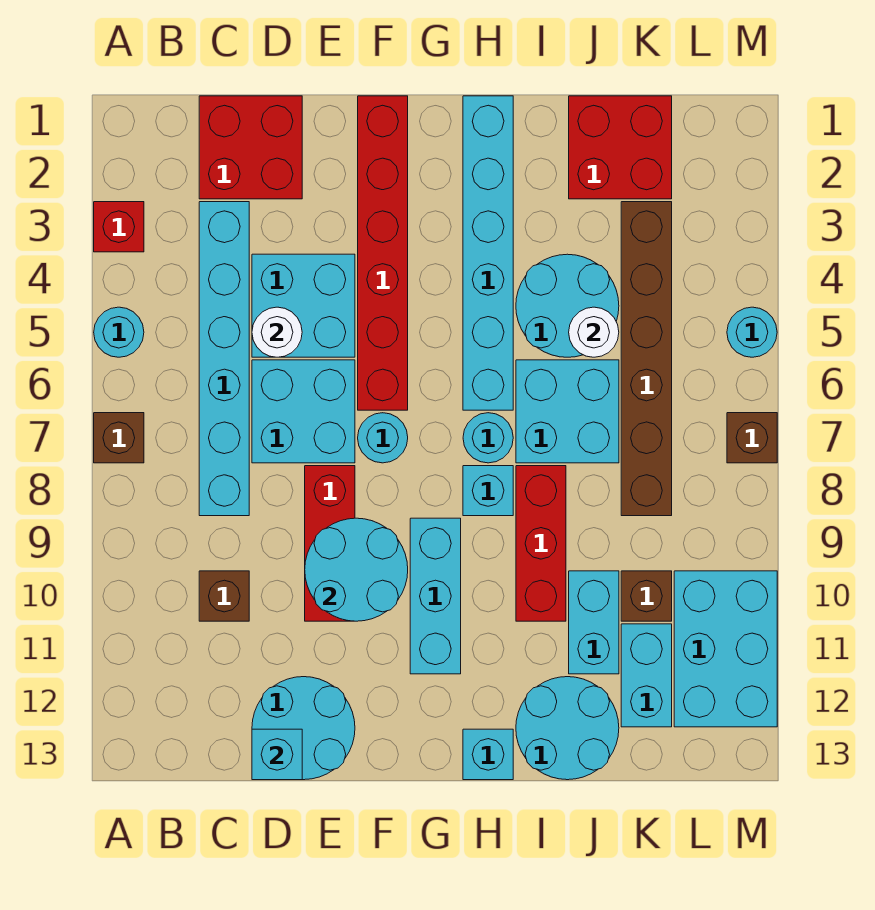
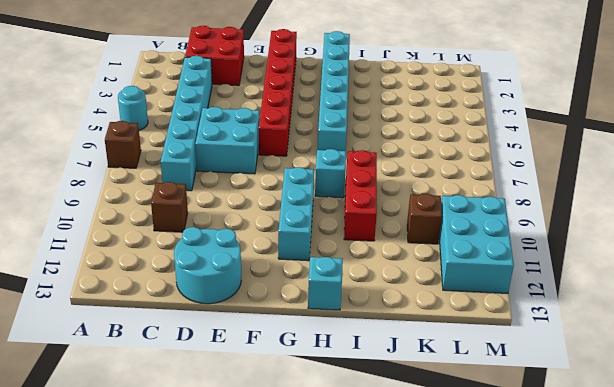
none -> red brick A3 level 1
none -> cyan brick D4:E5 level 1
none -> red brick E8:E10 level 1
none -> cyan round brick F7 level 1

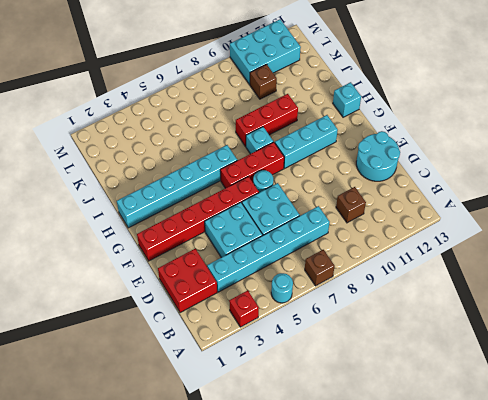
red brick G6:G8 level 1 -> red brick E8:E10 level 1
none -> cyan round brick H7 level 1
none -> cyan round brick I4:J5 level 1
none -> cyan brick I6:J7 level 1
none -> cyan round brick I12:J13 level 1

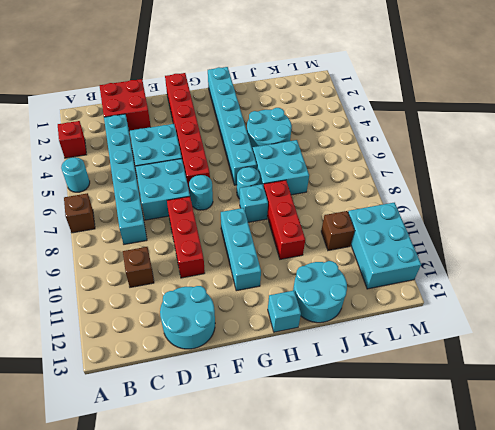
none -> red brick J1:K2 level 1
none -> cyan brick J10:J11 level 1
none -> brown brick K3:K8 level 1
none -> cyan brick K11:K12 level 1

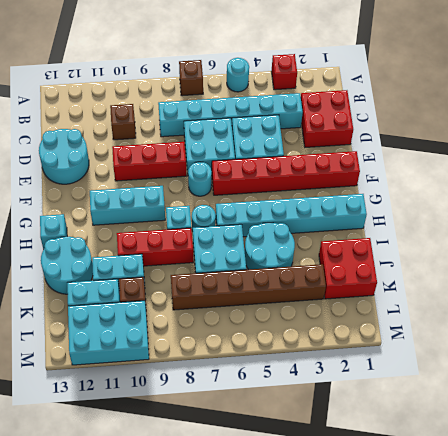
none -> cyan round brick M5 level 1
none -> brown brick M7 level 1
none -> white round brick D5 level 2
none -> cyan brick D13 level 2

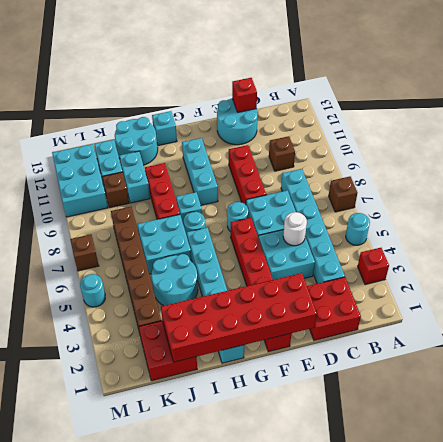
red brick D13 level 2 -> cyan brick D13 level 2
red brick E1:J2 level 2 -> none
none -> cyan round brick E9:F10 level 2
none -> white round brick J5 level 2

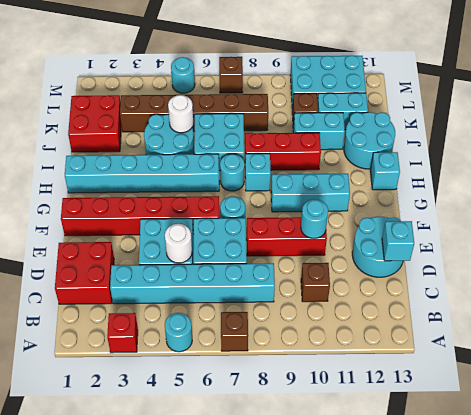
cyan round brick E10 level 2 -> cyan round brick E9:F10 level 2

